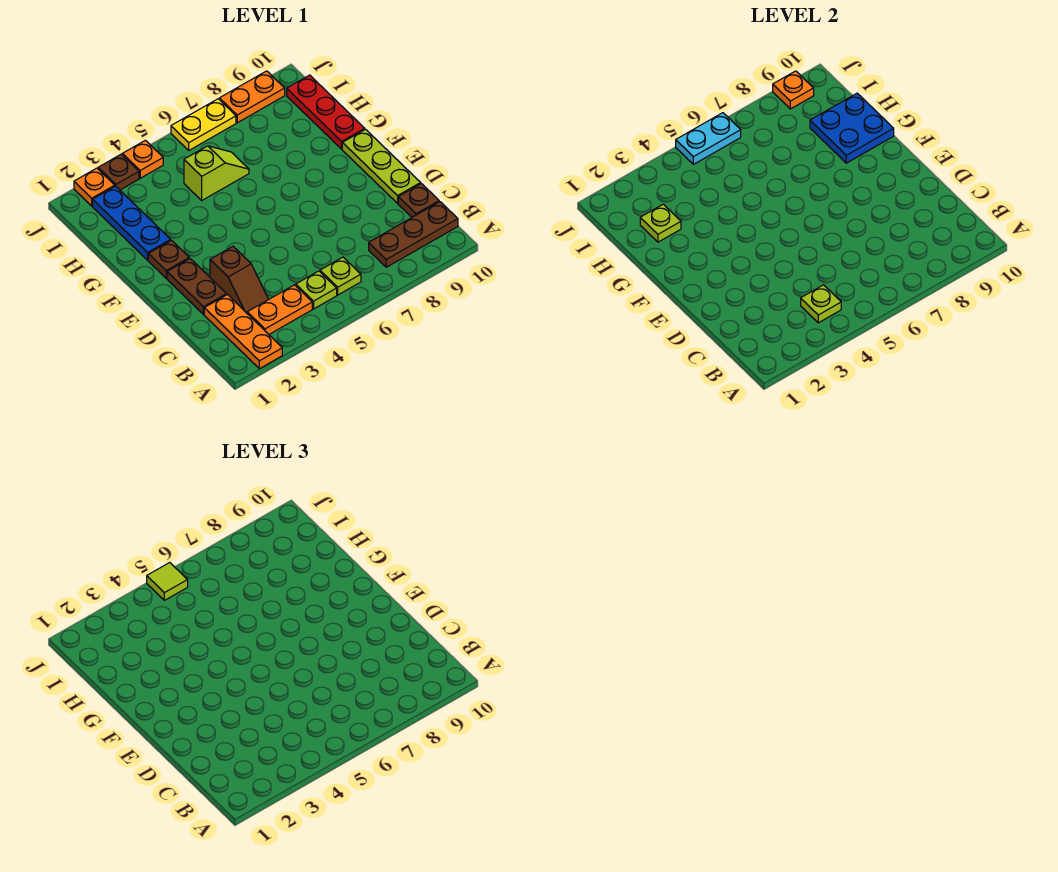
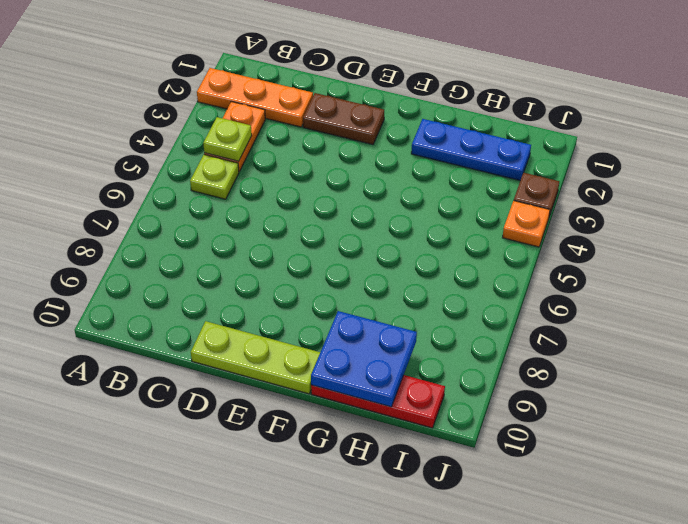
none -> lime plate B6 level 1
none -> brown plate B8:B10 level 1
none -> brown slope C3:D3 level 1 top D

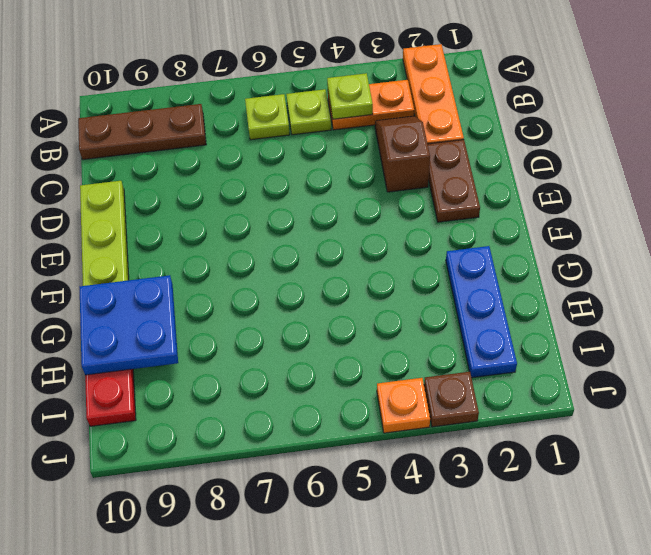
none -> brown plate C10 level 1
none -> brown plate F2 level 1
none -> lime slope H5:H6 level 1 top 5

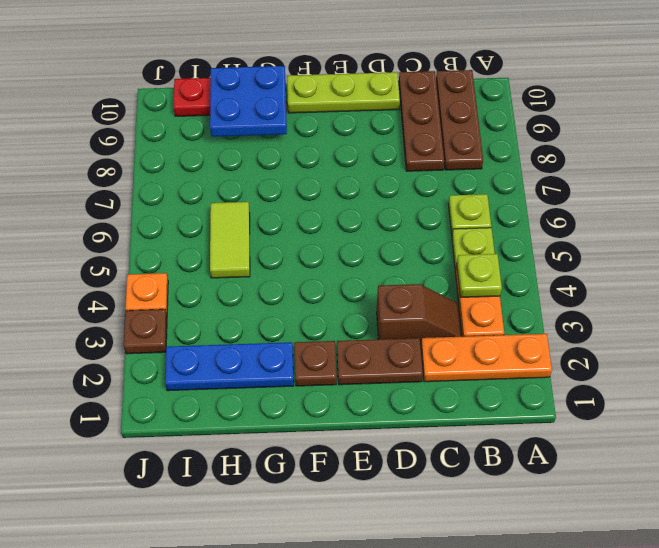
brown plate C8:C10 level 1 -> brown plate C10 level 1
lime tile H5:H6 level 1 -> lime slope H5:H6 level 1 top 5
none -> orange plate J2 level 1
none -> yellow plate J6:J7 level 1
none -> orange plate J8:J9 level 1

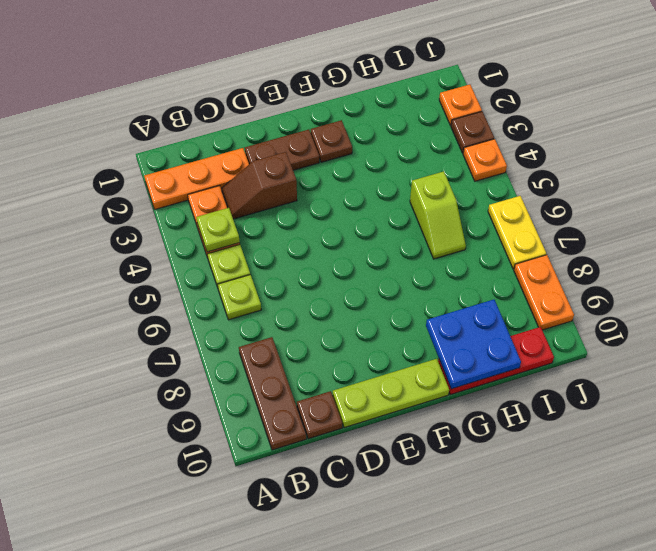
none -> blue plate G2:I2 level 1
none -> lime plate H2 level 2
none -> cyan plate J5:J6 level 2

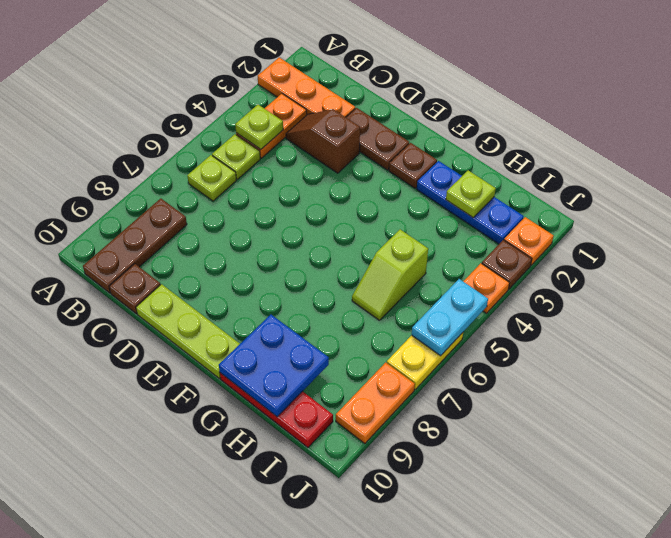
none -> orange plate J9 level 2
none -> lime tile J5 level 3

